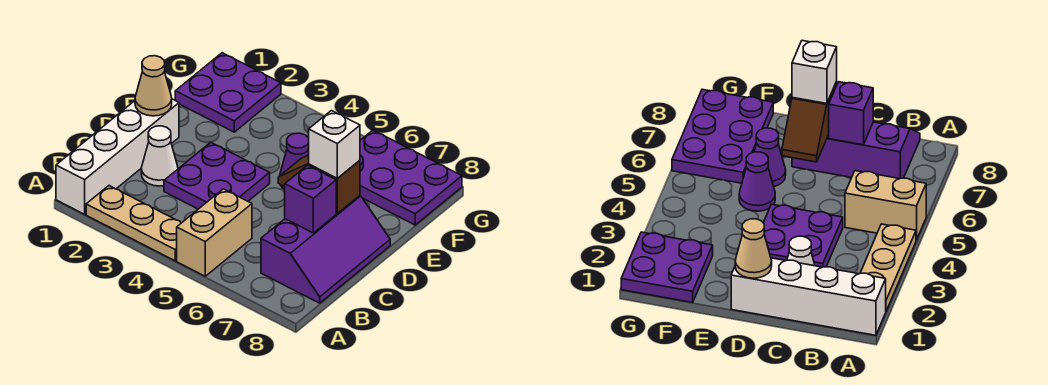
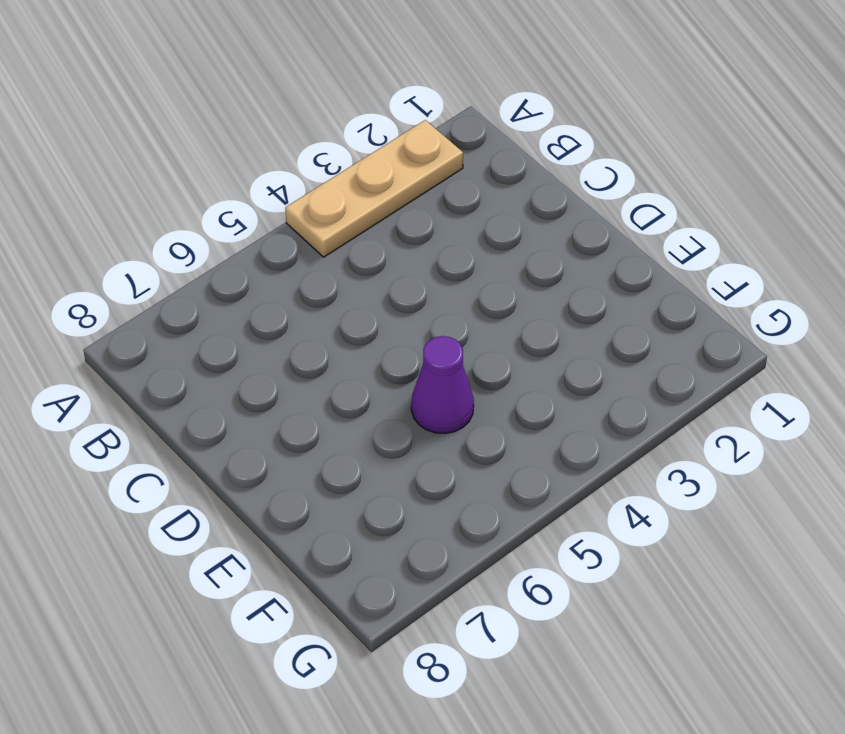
none -> white brick A1:D1 level 1
none -> tan brick A5:B5 level 1
none -> purple slope B7:D8 level 1 top 7

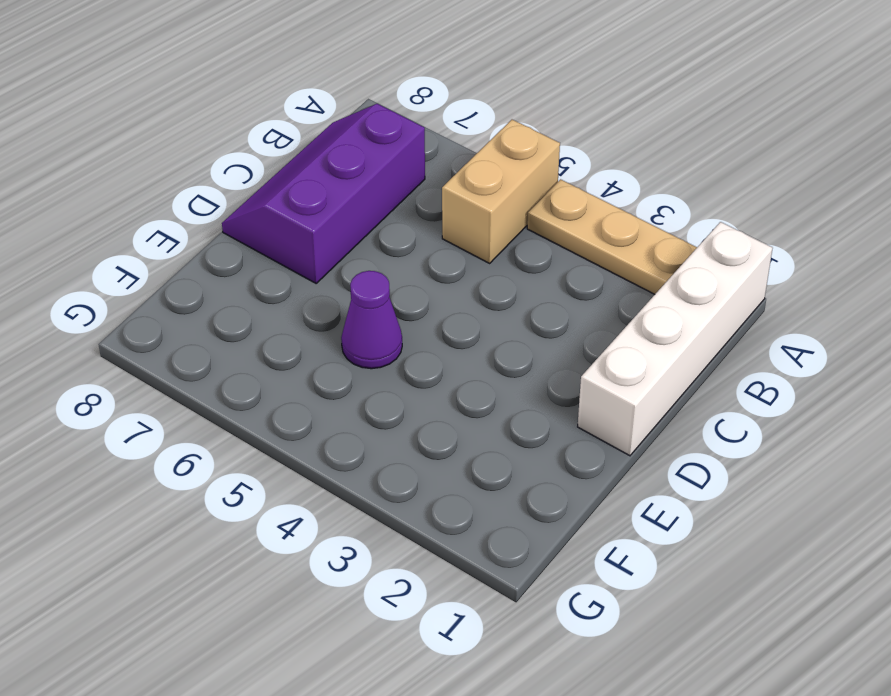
none -> white cone C2 level 1
none -> purple plate C3:D4 level 1
none -> purple cone E6 level 1

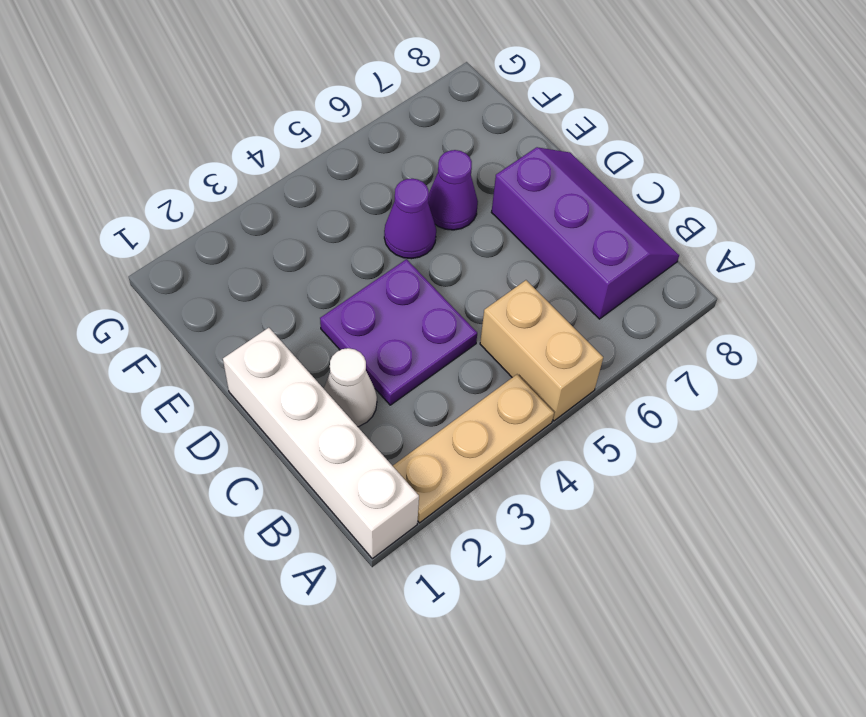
none -> purple plate F1:G2 level 1
none -> purple plate F6:G8 level 1
none -> purple brick C7 level 2

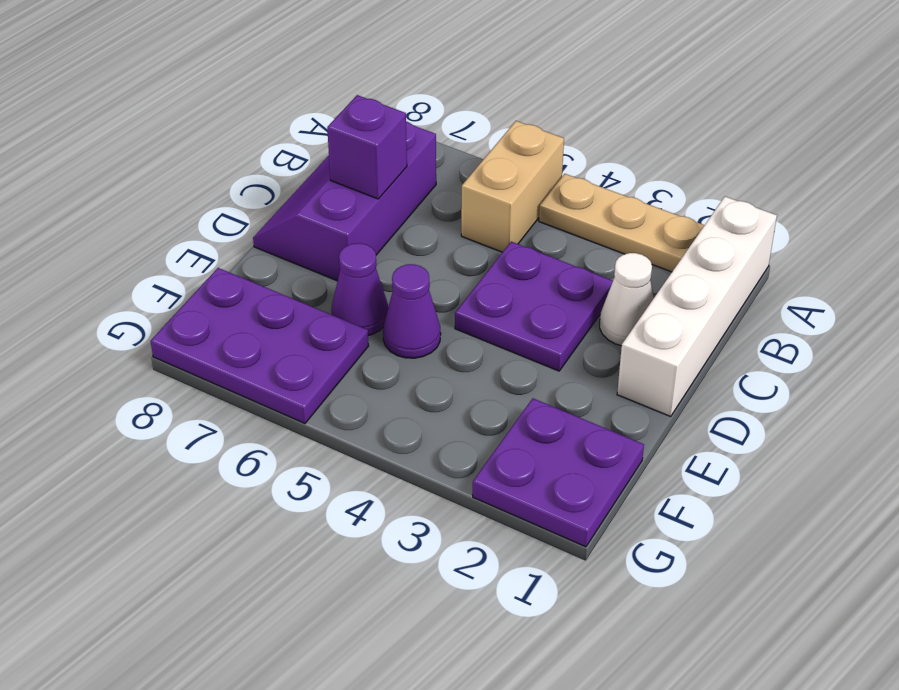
none -> tan cone D1 level 2
none -> brown slope D6:D7 level 2 top 7
none -> white brick D7 level 3

